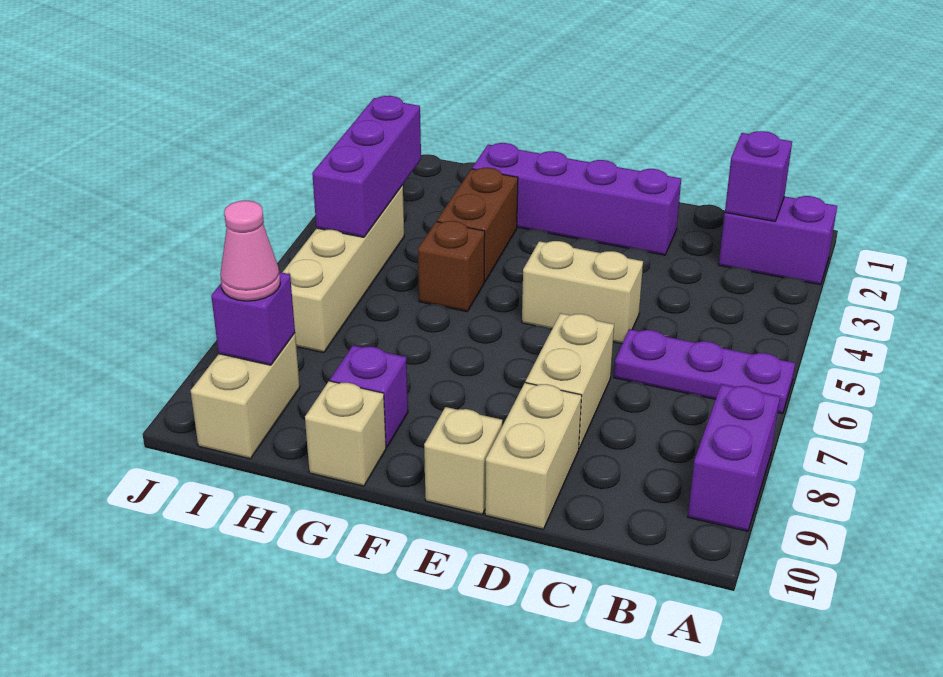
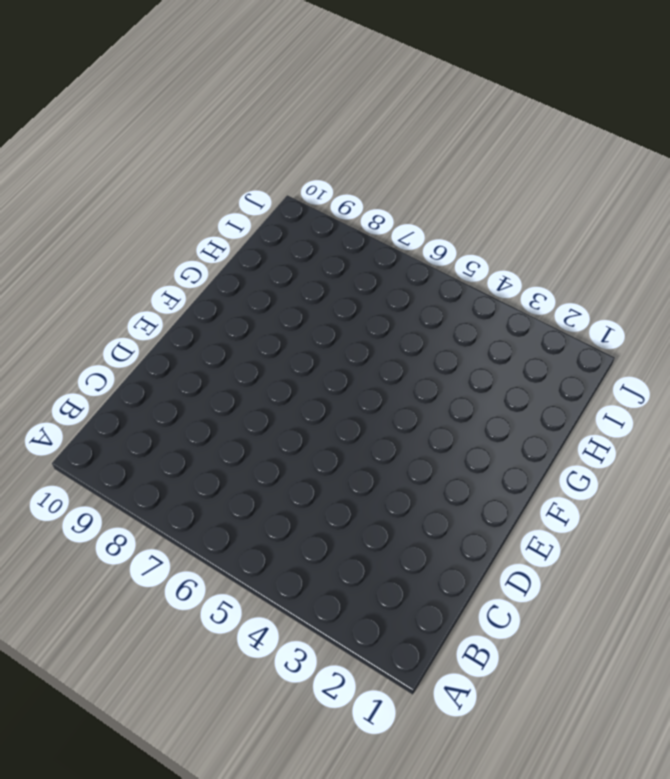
none -> purple brick A2:B2 level 1
none -> purple plate A6:C6 level 1
none -> purple brick A8:A9 level 1

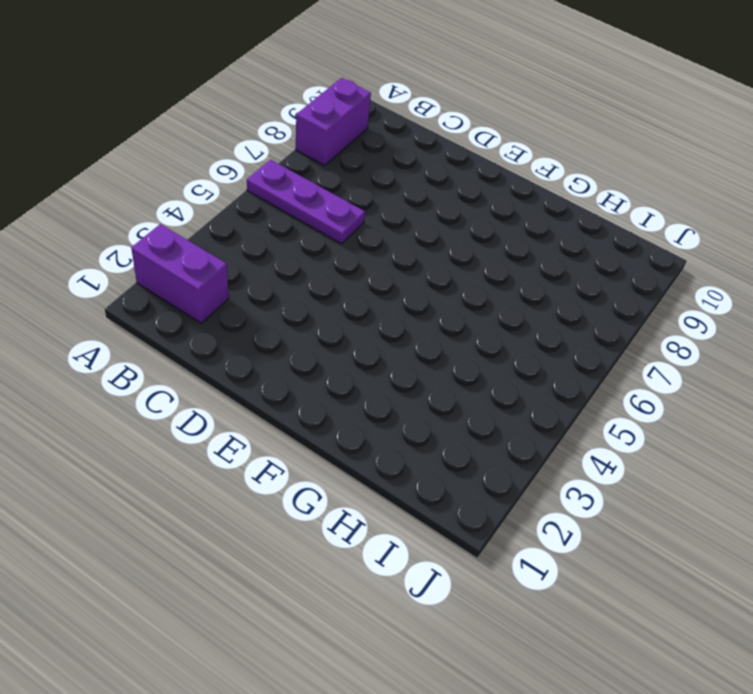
none -> purple brick D2:G2 level 1
none -> tan brick D5:E5 level 1
none -> tan brick D7:D8 level 1

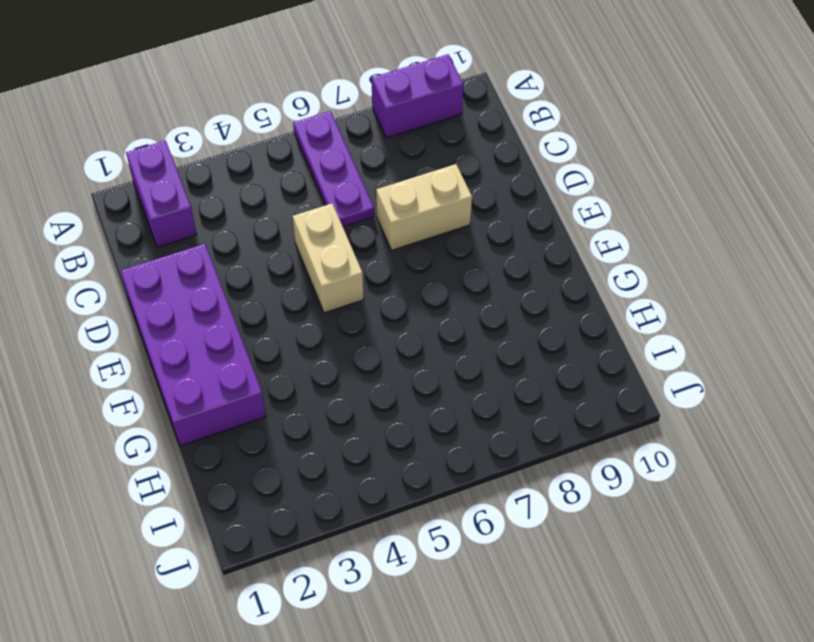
purple brick D1:G2 level 1 -> purple brick D2:G2 level 1
none -> tan brick D9:D10 level 1
none -> tan brick E10 level 1
none -> brown brick G3:G4 level 1

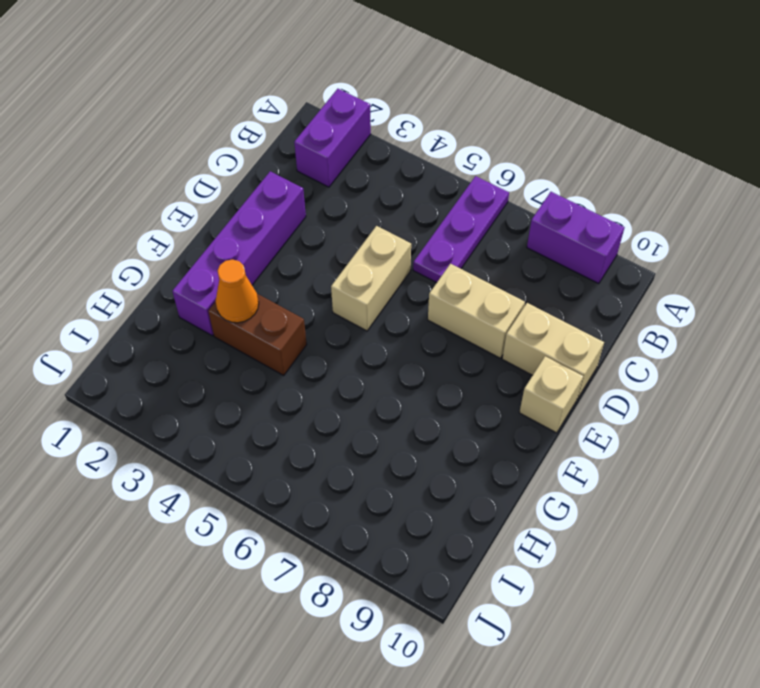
orange cone G3 level 2 -> none
none -> brown brick G5 level 1
none -> purple brick G9 level 1
none -> tan brick G10 level 1

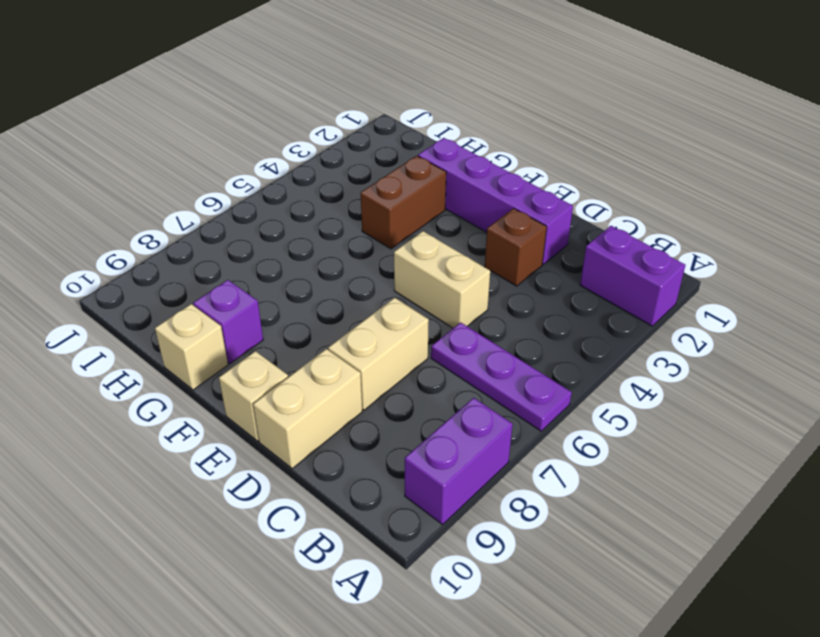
brown brick D3 level 1 -> brown brick G5 level 1
none -> tan brick I4:I7 level 1
none -> tan brick I9:I10 level 1
none -> purple brick B2 level 2

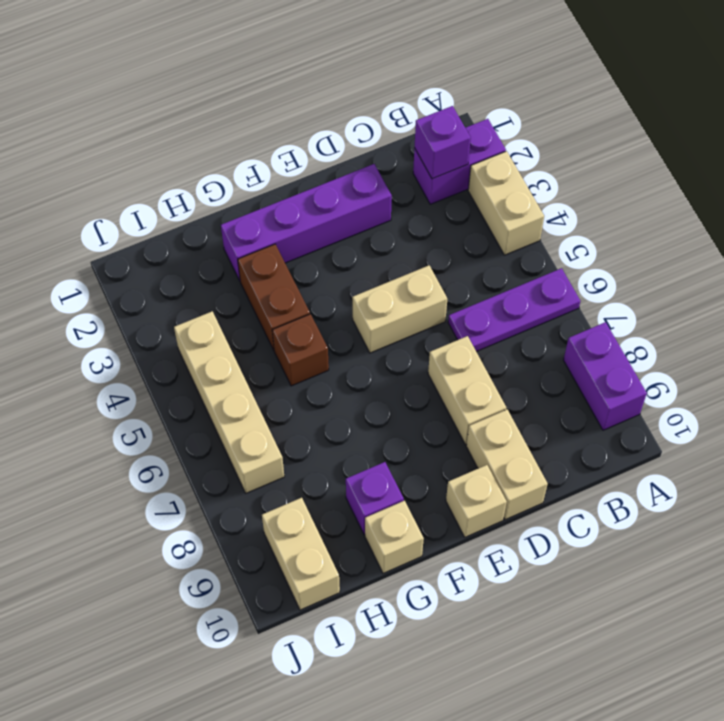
tan brick A3:A4 level 1 -> none
none -> purple brick I3:I5 level 2
none -> purple brick I9 level 2
none -> pink cone I9 level 3

